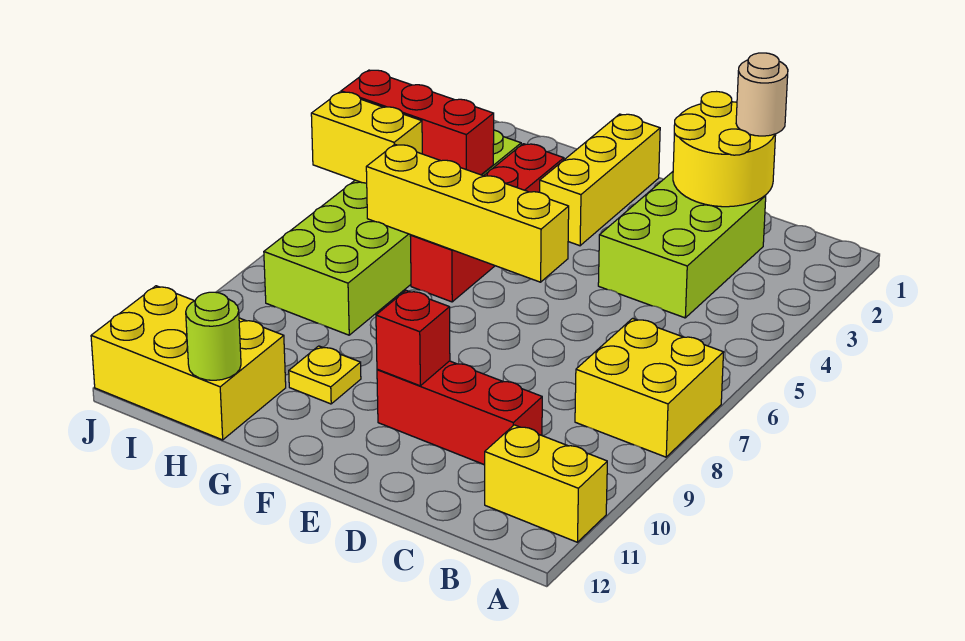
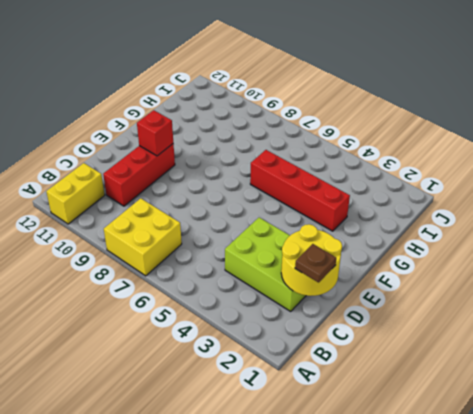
brown plate C1 level 3 -> tan round brick C1 level 3
none -> yellow brick F1:F3 level 1
none -> yellow plate G10 level 1
none -> lime brick H3:I8 level 1

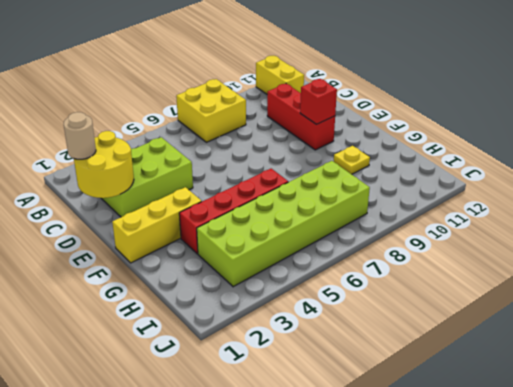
none -> yellow brick H11:J12 level 1
none -> yellow brick E6:H6 level 2
none -> red brick H4:J4 level 2

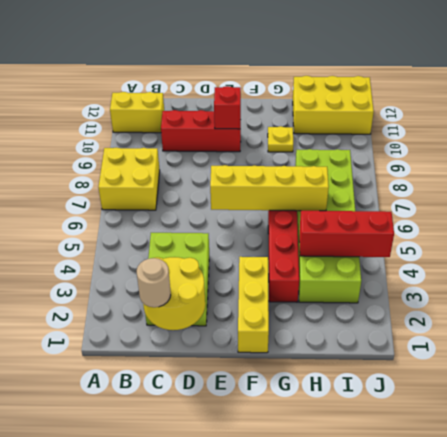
none -> lime round brick H12 level 2
none -> yellow brick I5:J5 level 2

